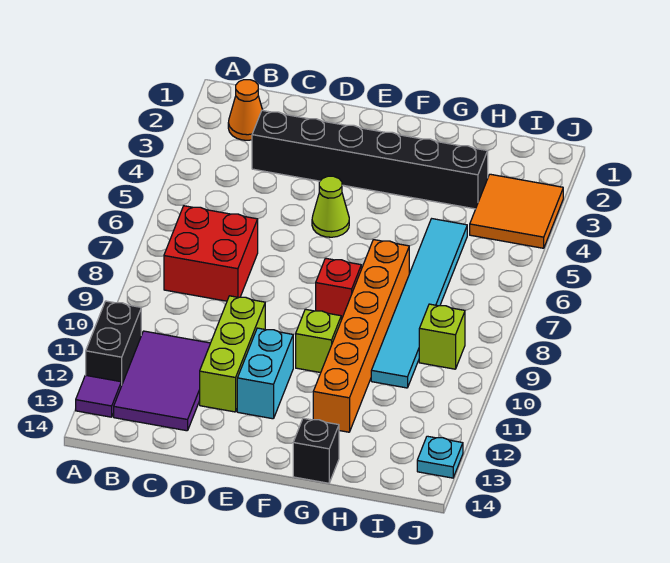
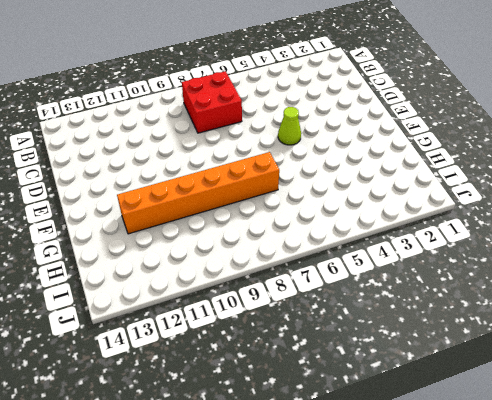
none -> black brick A11:A12 level 1
none -> purple tile A13 level 1
none -> orange cone B2 level 1

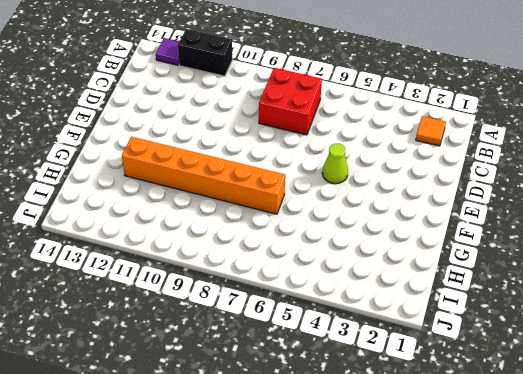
orange tile B2 level 1 -> orange cone B2 level 1
none -> purple tile B11:C13 level 1
none -> black brick C3:H3 level 1
none -> lime brick D10:D12 level 1

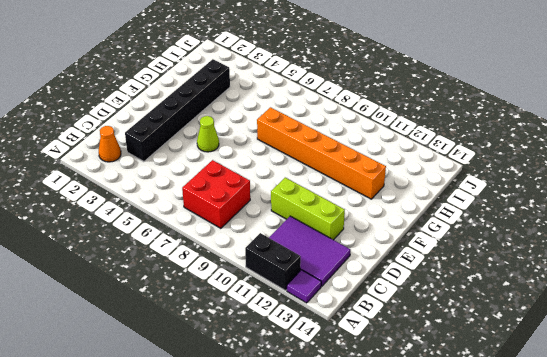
none -> cyan brick E11:E12 level 1
none -> red brick F8 level 1
none -> lime brick F10 level 1

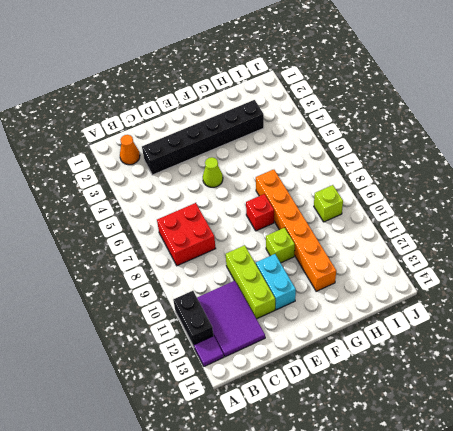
none -> black brick G14 level 1
none -> cyan tile H5:H10 level 1
none -> orange tile I3:J4 level 1

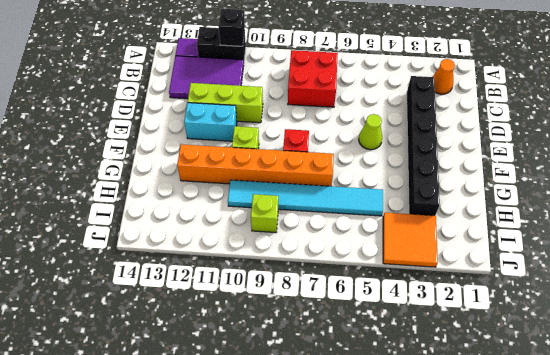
black brick A11 level 2 -> black brick G14 level 1
none -> cyan plate J13 level 1

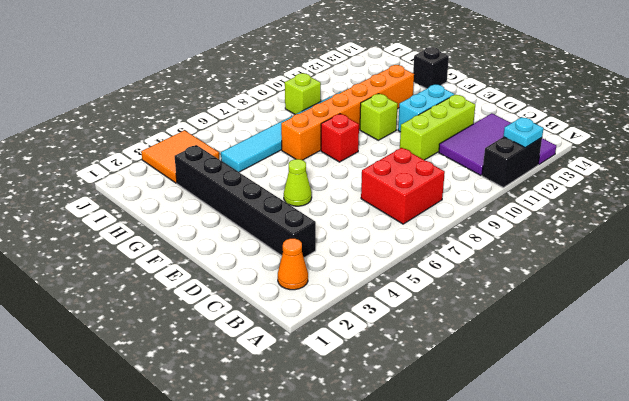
cyan plate A12 level 2 -> cyan plate J13 level 1

